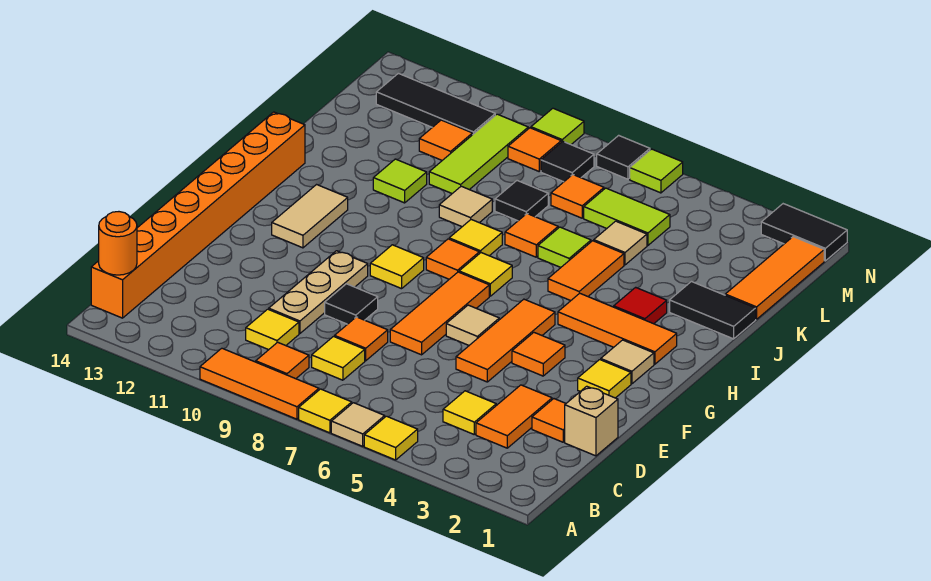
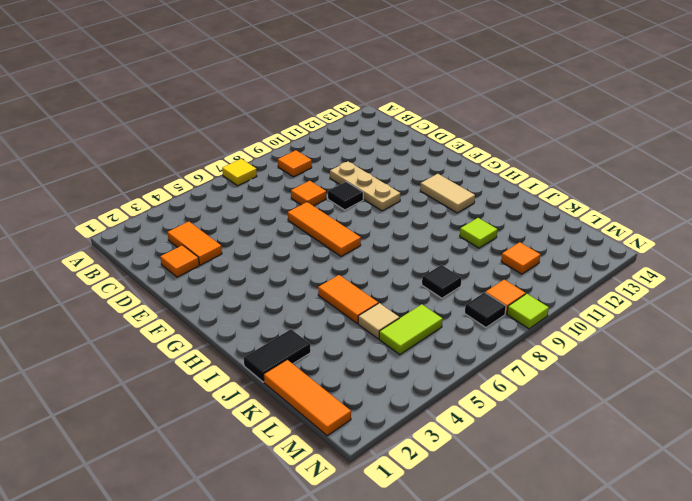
none -> yellow tile A5 level 1
none -> tan tile A6 level 1
none -> orange tile A8:A10 level 1
none -> orange brick B14:I14 level 1

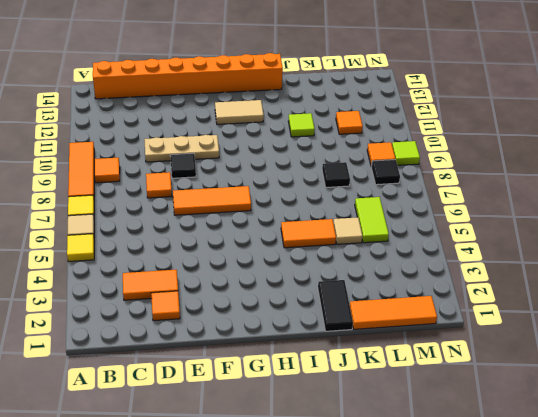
none -> yellow tile C4 level 1
none -> yellow tile C8 level 1
none -> yellow tile C10 level 1
none -> tan brick D1 level 1

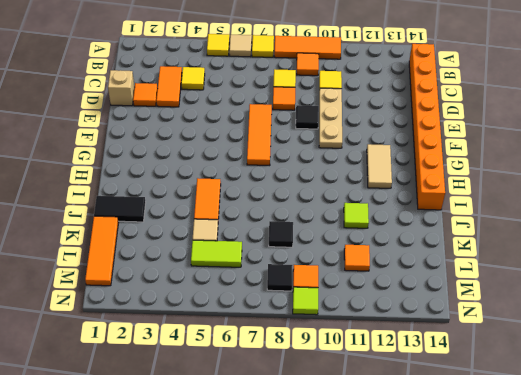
none -> orange tile E5:G5 level 1
none -> yellow tile F2 level 1
none -> orange tile F4 level 1
none -> tan tile F6 level 1

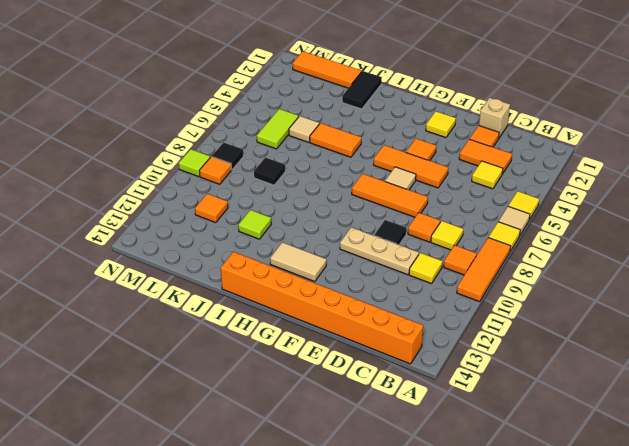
none -> tan tile G2 level 1
none -> yellow tile G9 level 1
none -> orange tile H2:H4 level 1
none -> yellow tile H7 level 1

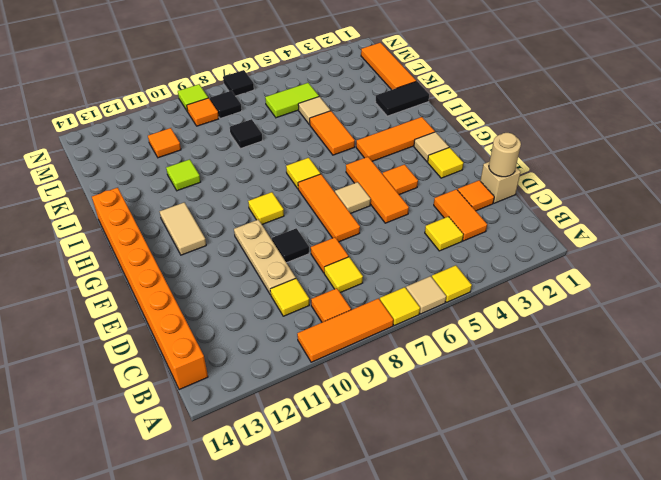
tan round brick D1 level 2 -> none
none -> orange tile H8 level 1
none -> red tile I3 level 1
none -> yellow tile I8 level 1
none -> lime tile J6 level 1

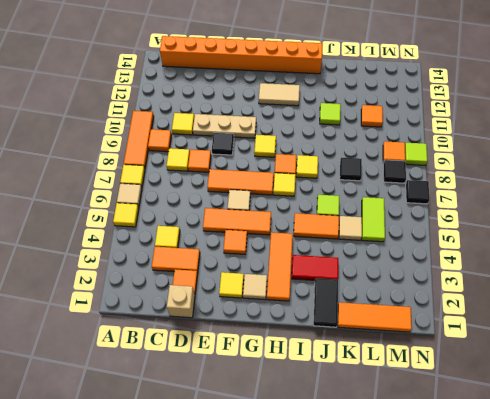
red tile I3:J3 level 1 -> red tile I3 level 1
none -> orange tile J7 level 1
none -> tan tile J9 level 1
none -> lime tile K10:M10 level 1
none -> orange tile L7 level 1

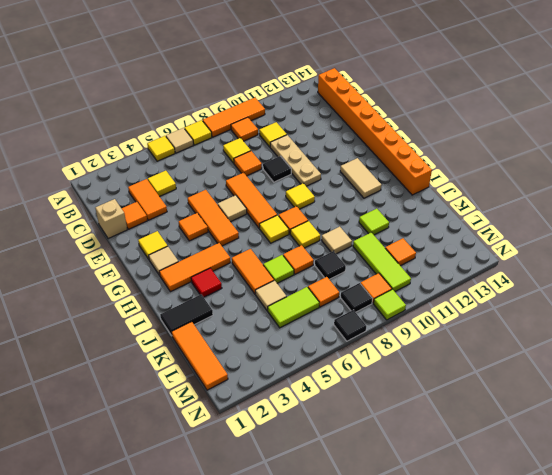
none -> black tile M11:M13 level 1
none -> black tile N1:N2 level 1
none -> lime tile N6 level 1
none -> orange round brick B14 level 2

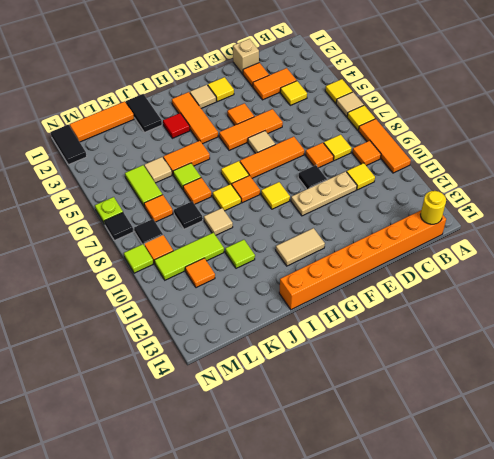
yellow round brick B14 level 2 -> orange round brick B14 level 2
lime plate N6 level 1 -> lime tile N6 level 1
none -> black tile M11:M13 level 1

